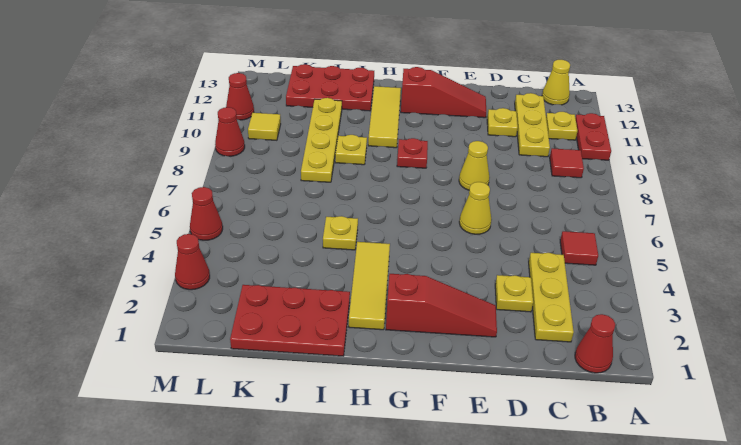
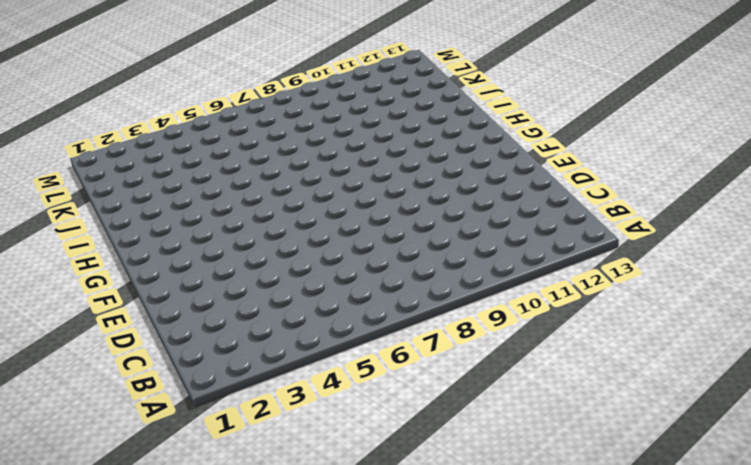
none -> red plate A10:A11 level 1
none -> red cone B1 level 1
none -> red tile B5 level 1

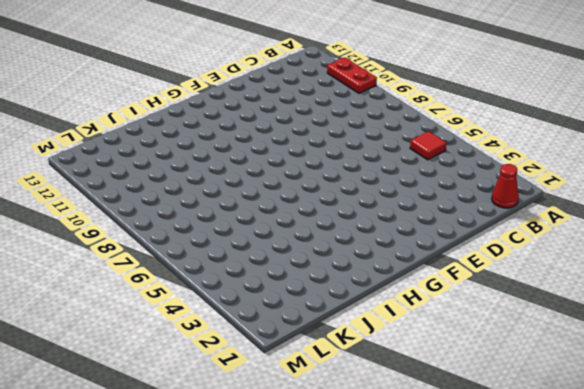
none -> red tile B9 level 1
none -> yellow plate B11 level 1
none -> yellow cone B13 level 1

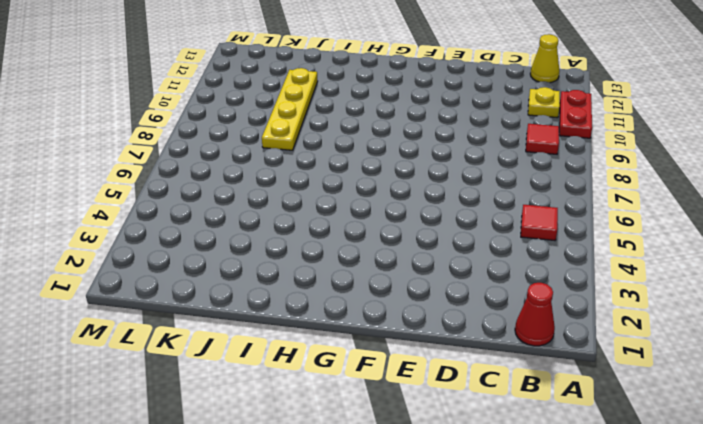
none -> yellow plate C2:C4 level 1
none -> yellow plate C10:C12 level 1
none -> yellow plate D3 level 1

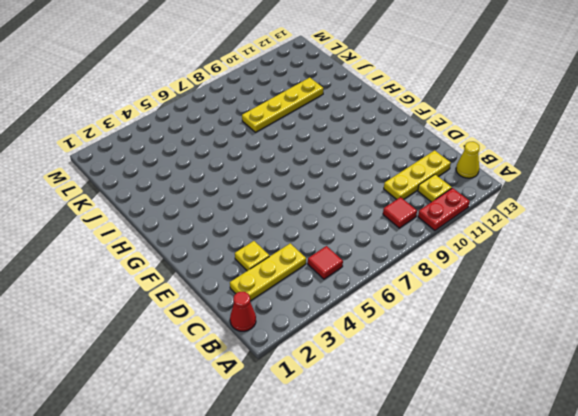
none -> yellow plate D11 level 1
none -> red slope E2:G2 level 1 top G
none -> yellow cone E6 level 1

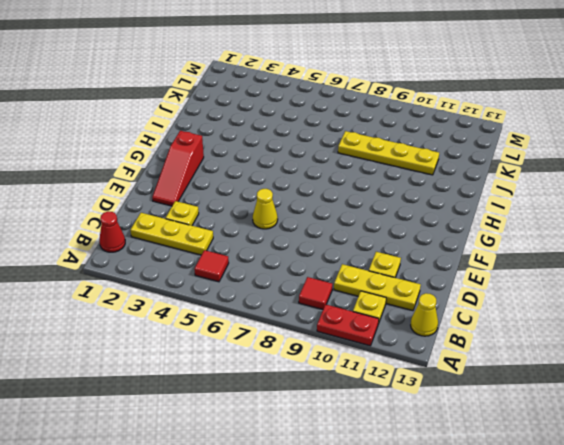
none -> yellow cone E8 level 1
none -> red slope E12:G12 level 1 top G
none -> red plate G9 level 1

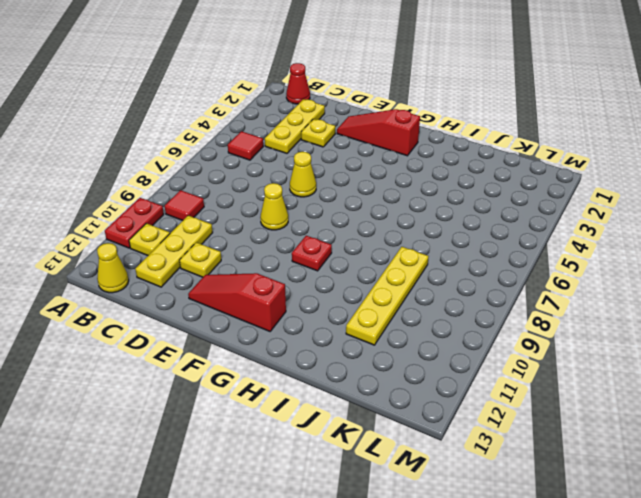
none -> yellow tile H2:H4 level 1
none -> yellow tile H10:H12 level 1
none -> red plate I1:K2 level 1

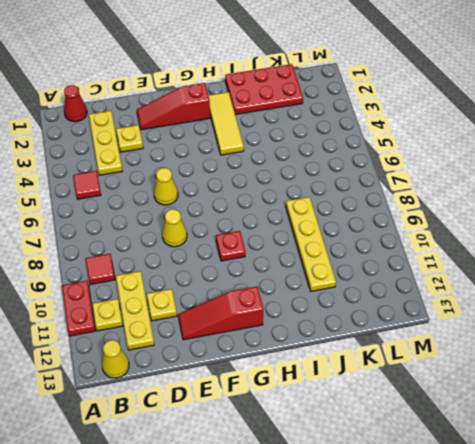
none -> yellow tile H10:H12 level 1
none -> yellow plate I5 level 1
none -> yellow plate I9 level 1

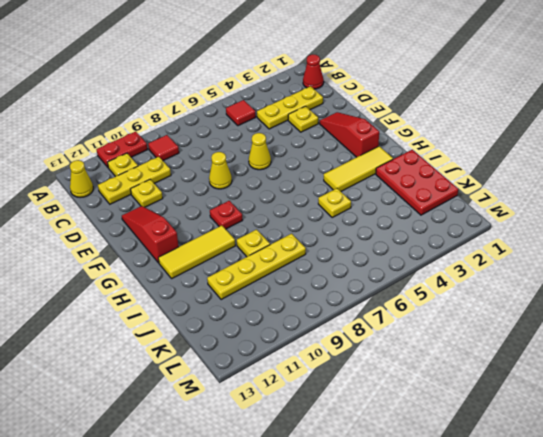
none -> red plate I12:K13 level 1
none -> yellow tile L10 level 1
none -> red cone M3 level 1

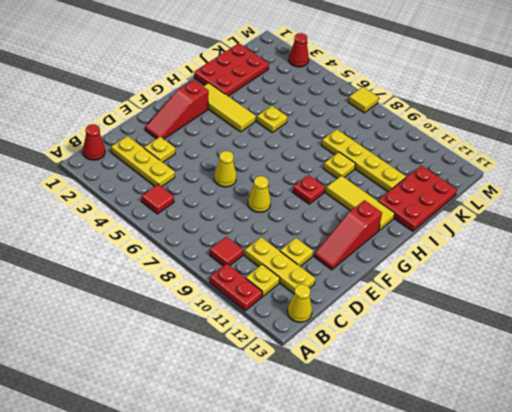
yellow tile M7 level 1 -> yellow tile L10 level 1
none -> red cone M5 level 1
none -> red cone M9 level 1
none -> red cone M11 level 1

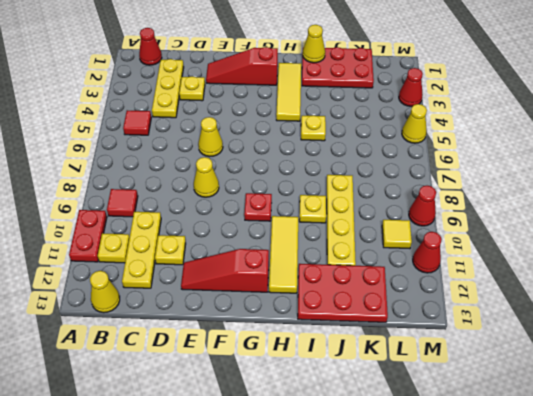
yellow cone I1 level 2 -> none
yellow cone M5 level 1 -> red cone M5 level 1

